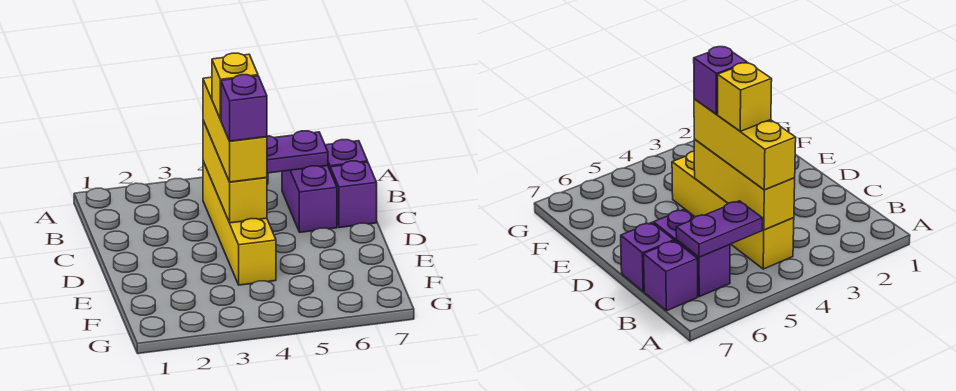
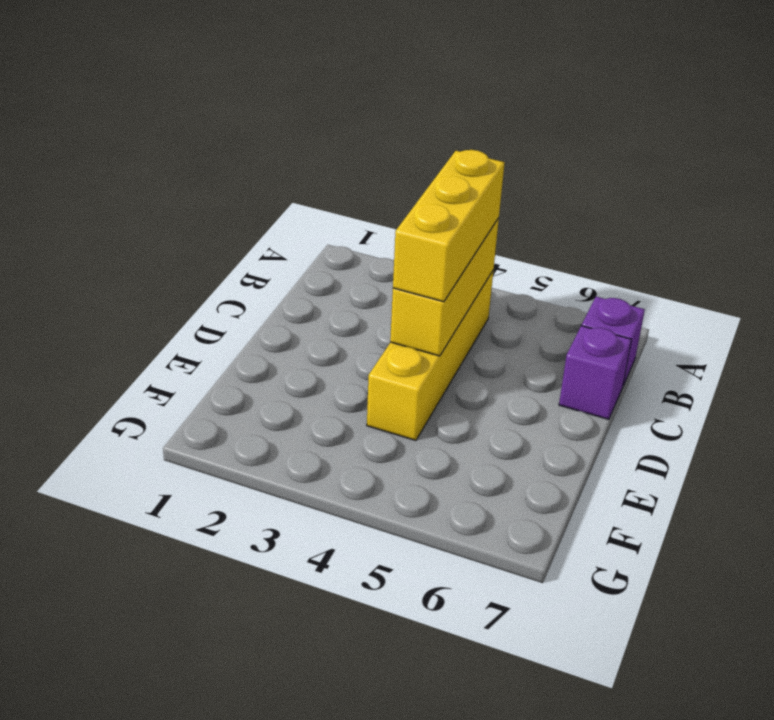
none -> purple brick B6:C6 level 1
none -> purple plate B5:B6 level 2

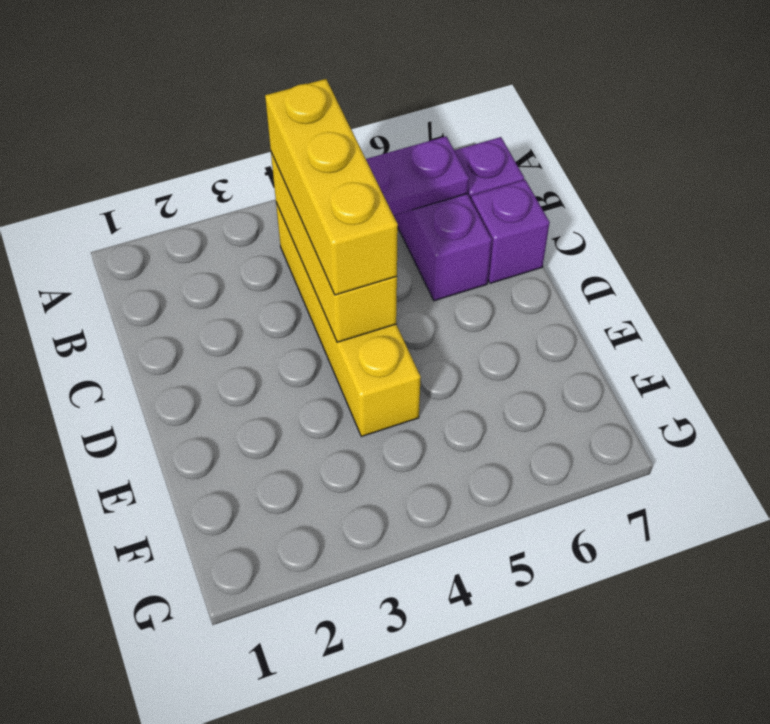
none -> yellow brick C4 level 4
none -> purple brick D4 level 4

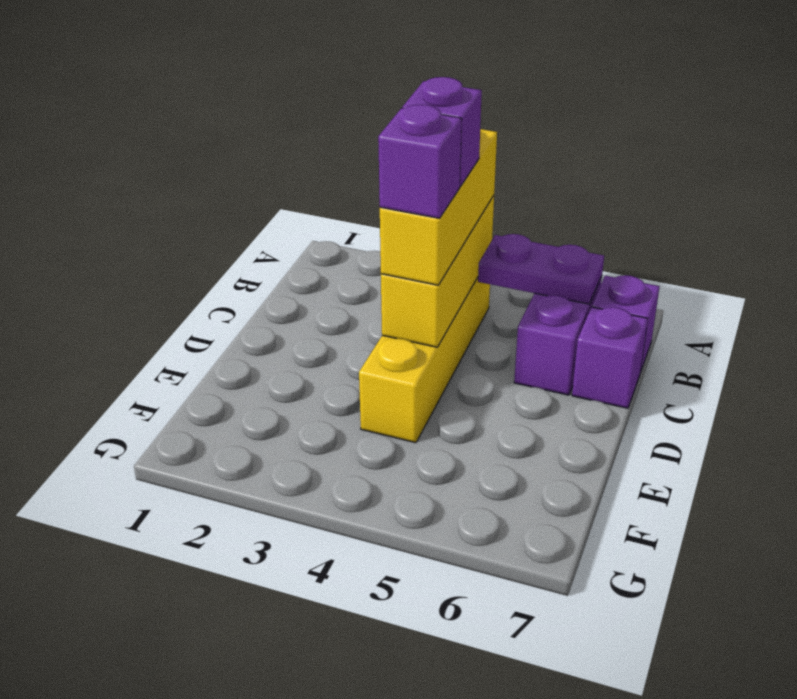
purple brick C4 level 4 -> yellow brick C4 level 4

